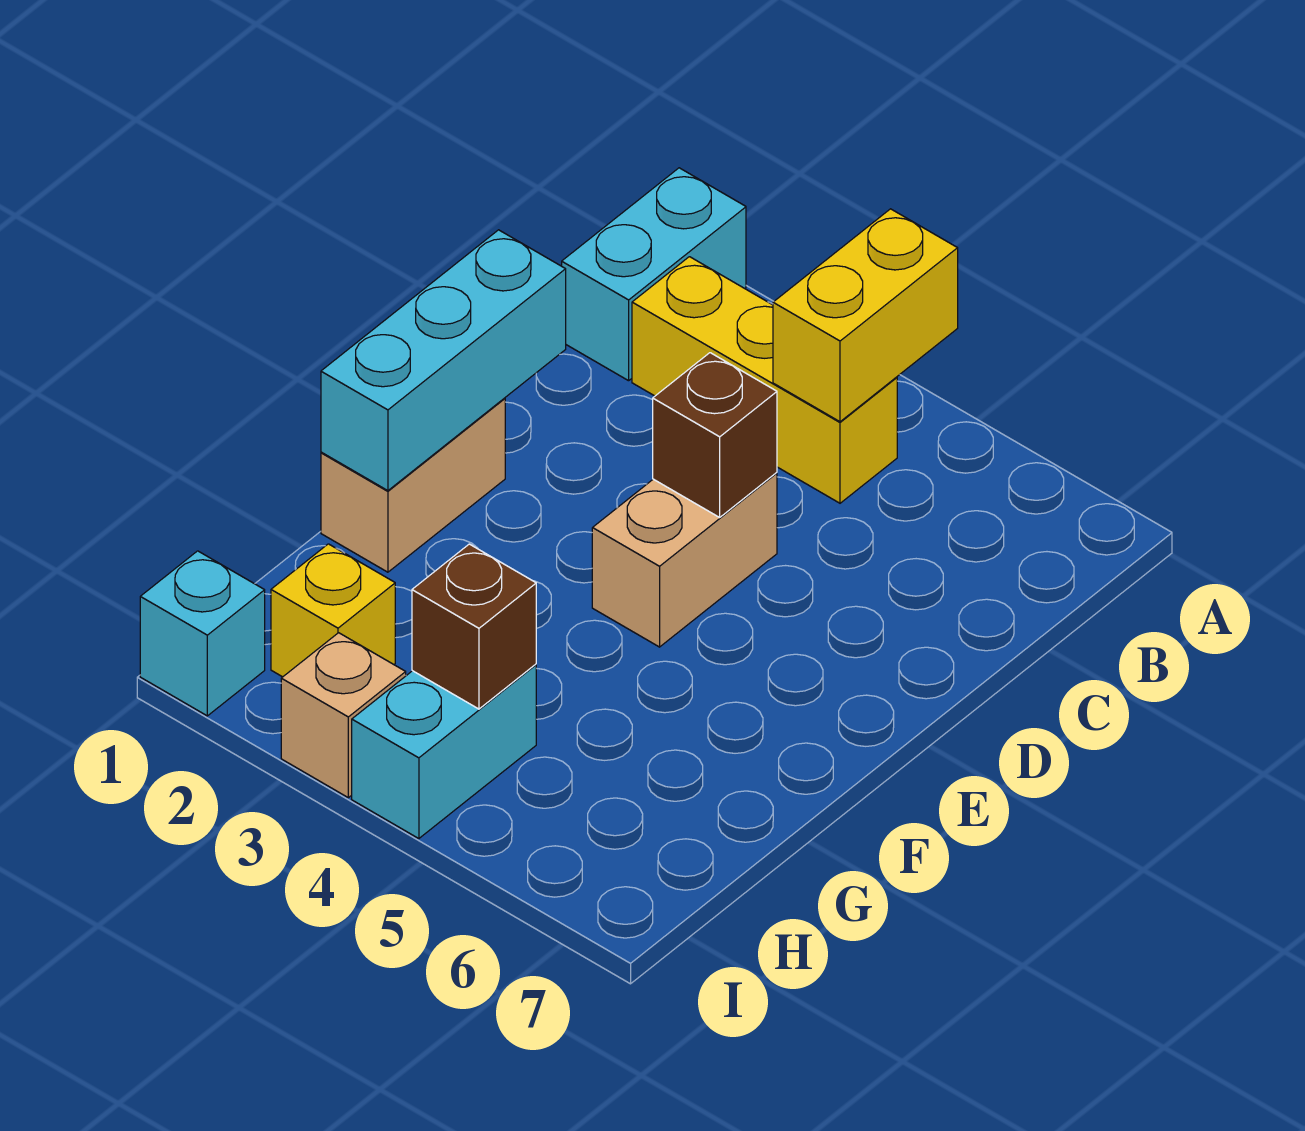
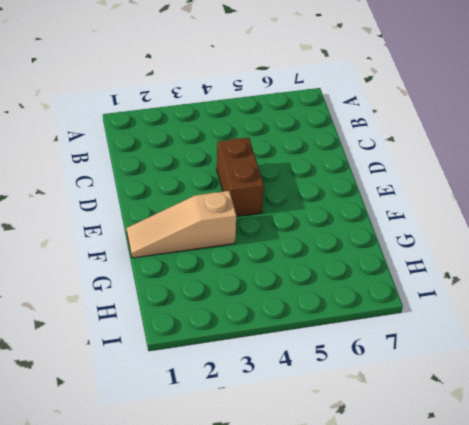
brown brick D4:E4 level 1 -> tan brick D4:E4 level 1
tan slope F1:F3 level 1 top 3 -> tan brick E1:F1 level 1
none -> cyan brick A1:B1 level 1
none -> yellow brick B2:B4 level 1
none -> yellow brick H2 level 1

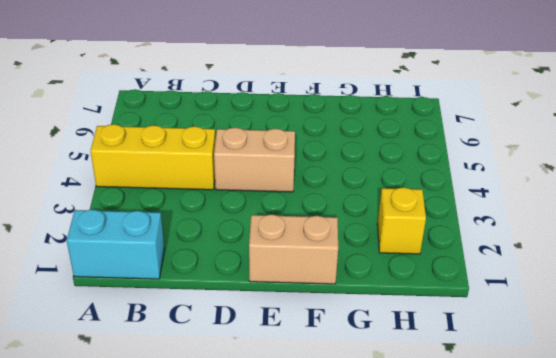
yellow brick A4:C4 level 1 -> yellow brick B2:B4 level 1
none -> cyan brick H4:I4 level 1
none -> cyan brick I1 level 1
none -> tan brick I3 level 1

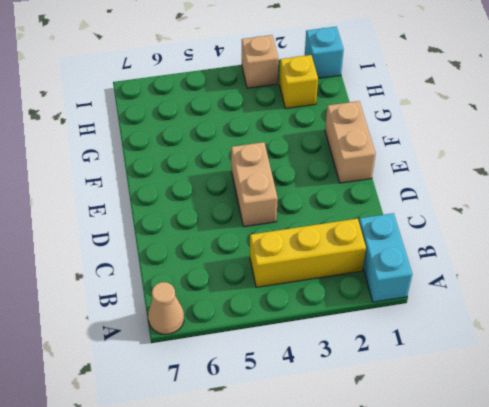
tan cone A7 level 1 -> none
none -> cyan brick H4:I4 level 1
none -> yellow brick A4:B4 level 2
none -> cyan brick D1:F1 level 2

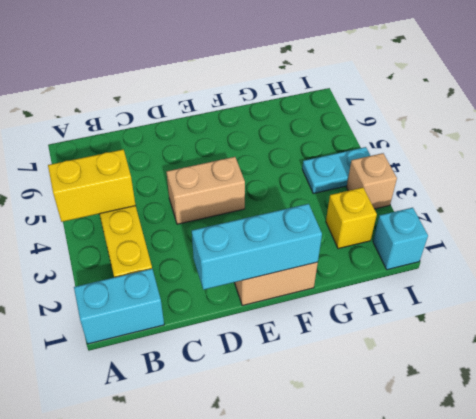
cyan plate H4:I4 level 1 -> cyan brick H4:I4 level 1
none -> brown brick D4 level 2
none -> brown brick H4 level 2

